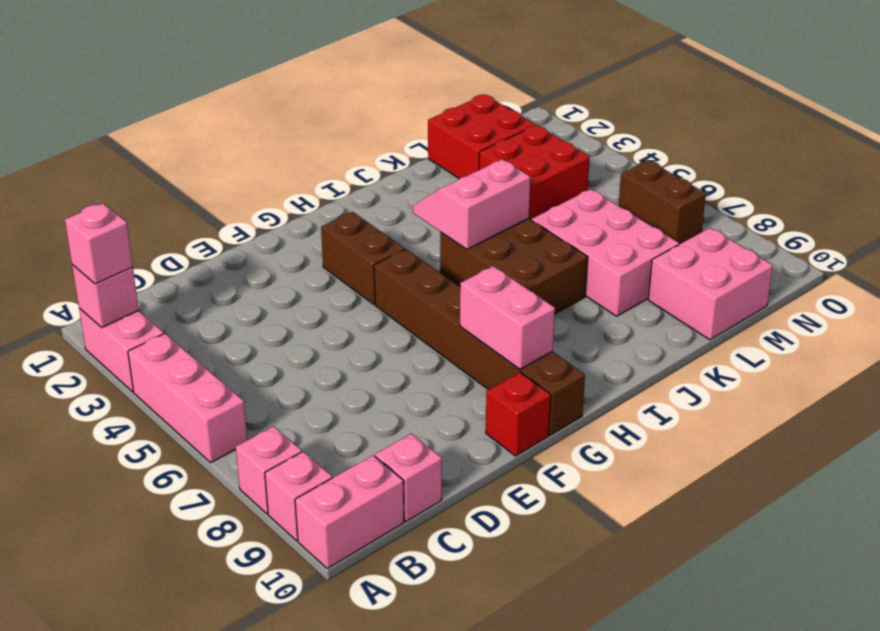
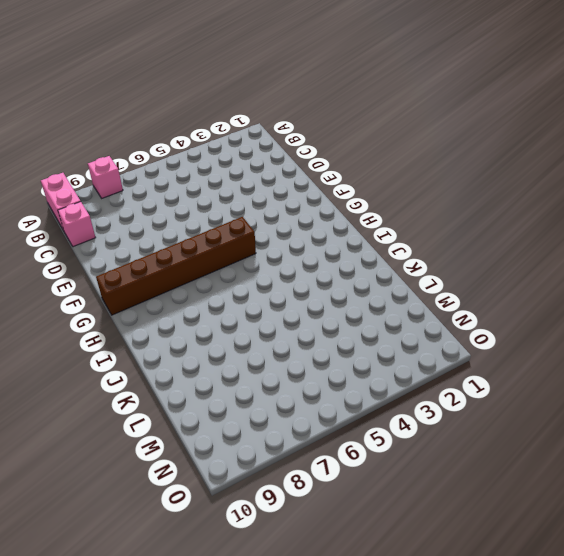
none -> pink brick A2:A3 level 1
none -> pink brick A4:A6 level 1
none -> pink brick A9 level 1

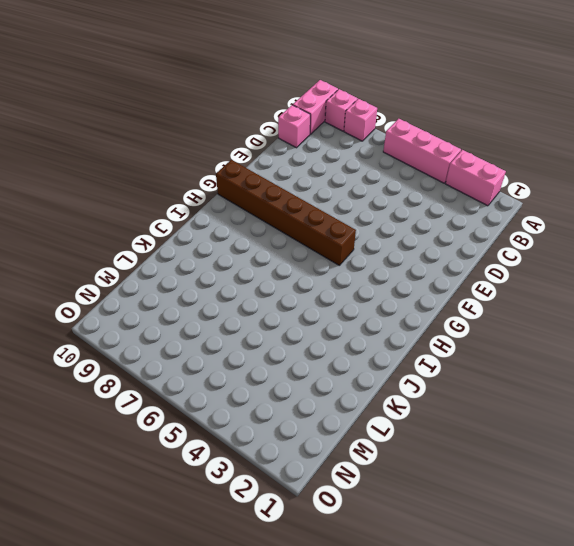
none -> red brick F10 level 1
none -> brown brick G3:G4 level 1
none -> brown brick I5:J7 level 1

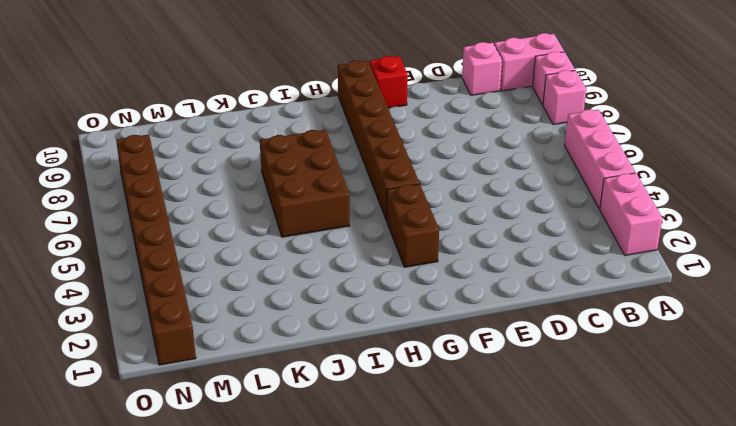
brown brick N1:N8 level 1 -> brown brick N6:N7 level 1
none -> pink brick K6:L8 level 1
none -> red brick L1:M2 level 1
none -> red brick L3:M4 level 1

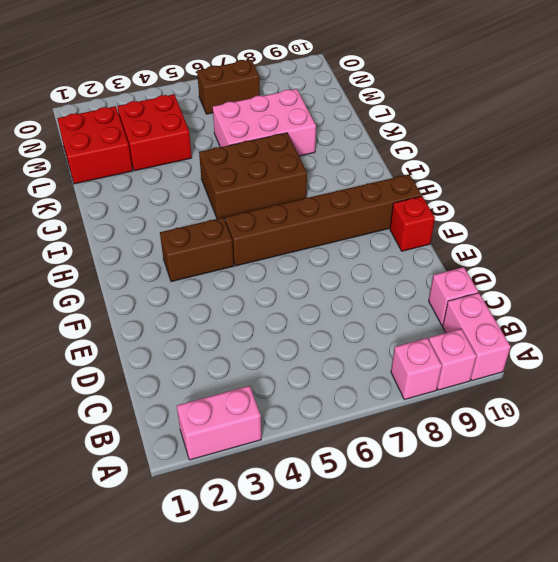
none -> pink brick A4:A6 level 1
none -> pink brick L9:M10 level 1
none -> pink brick A2 level 2

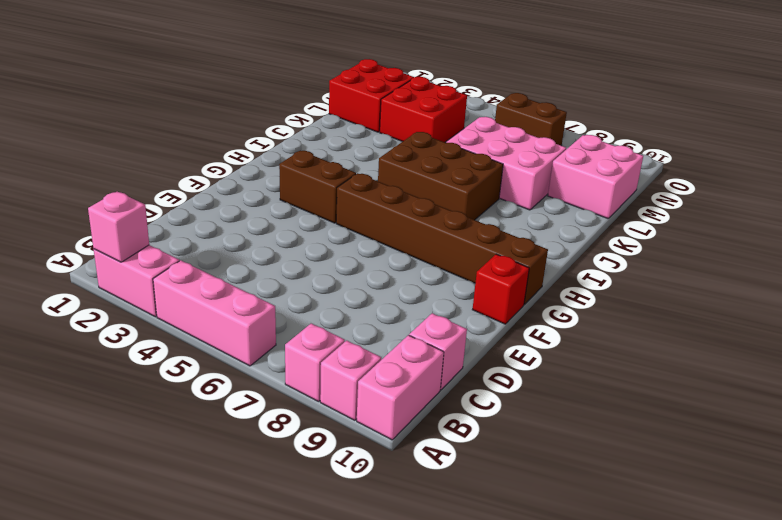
none -> pink brick G8:G9 level 2
none -> pink slope I4:J5 level 2 top 5
none -> pink brick A2 level 3

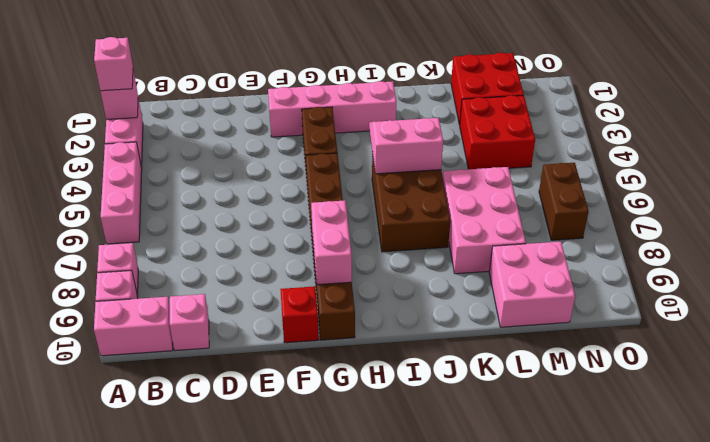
pink brick F2:I2 level 1 -> none

